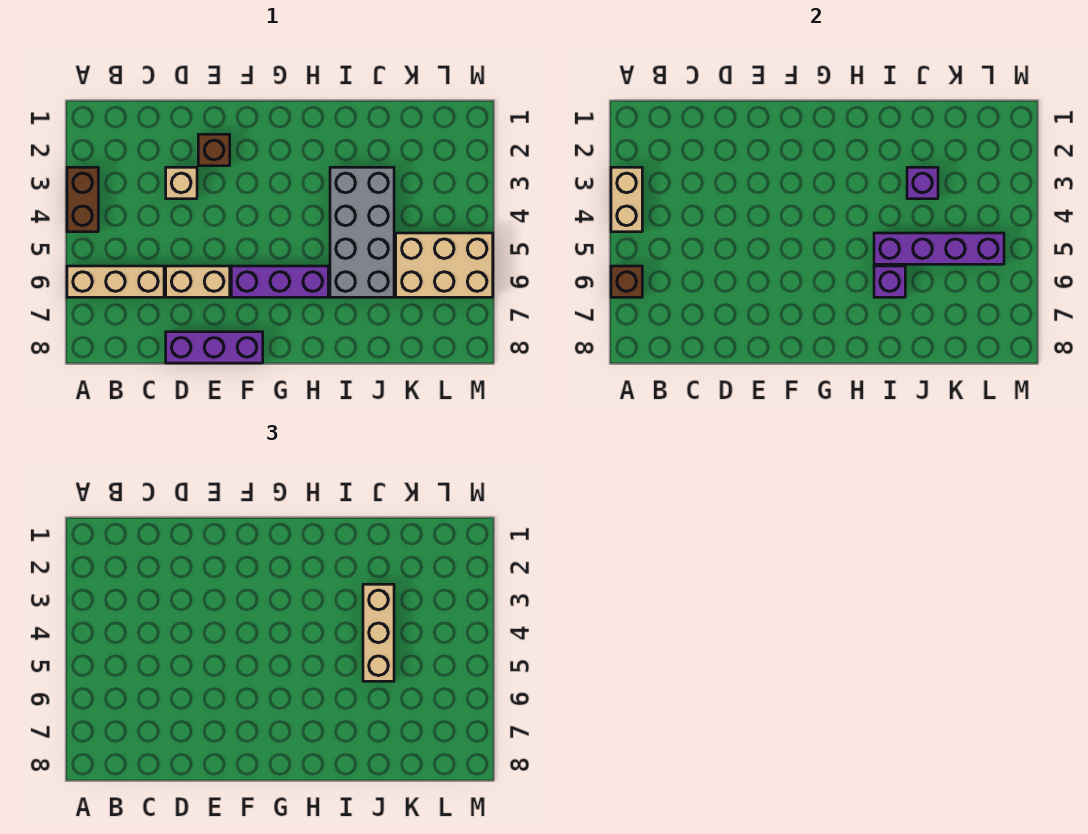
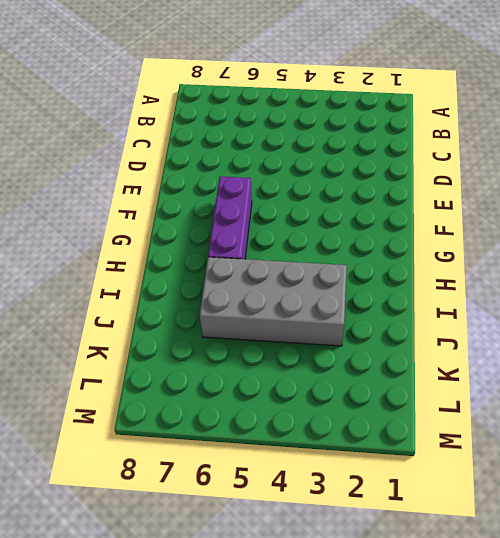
none -> brown brick A3:A4 level 1
none -> tan brick A6:C6 level 1
none -> tan brick D3 level 1

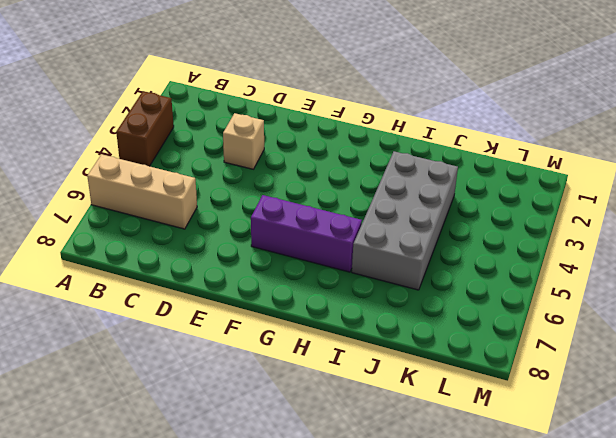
none -> tan brick D6:E6 level 1
none -> purple brick D8:F8 level 1
none -> brown brick E2 level 1

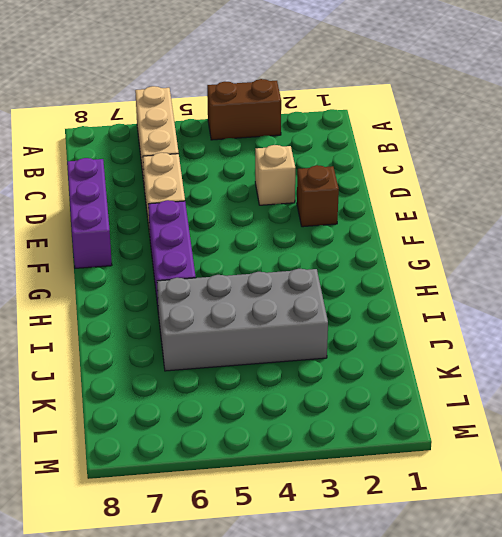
none -> tan brick K5:M6 level 1
none -> tan brick A3:A4 level 2
none -> brown brick A6 level 2

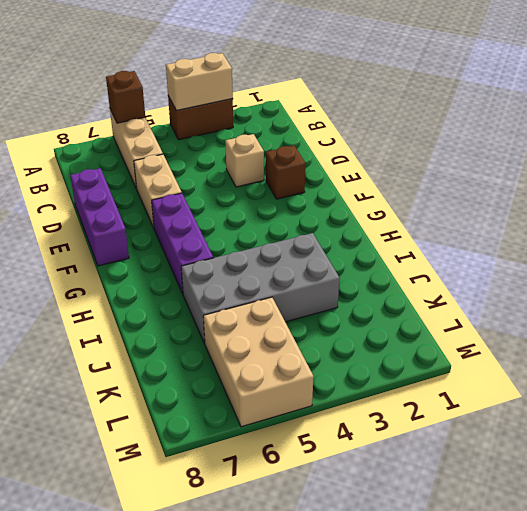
none -> purple brick I5:L5 level 2
none -> purple brick I6 level 2
none -> purple brick J3 level 2

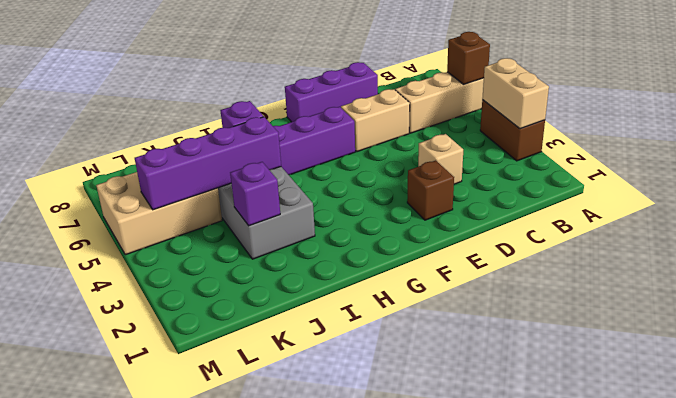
none -> tan brick J3:J5 level 3

